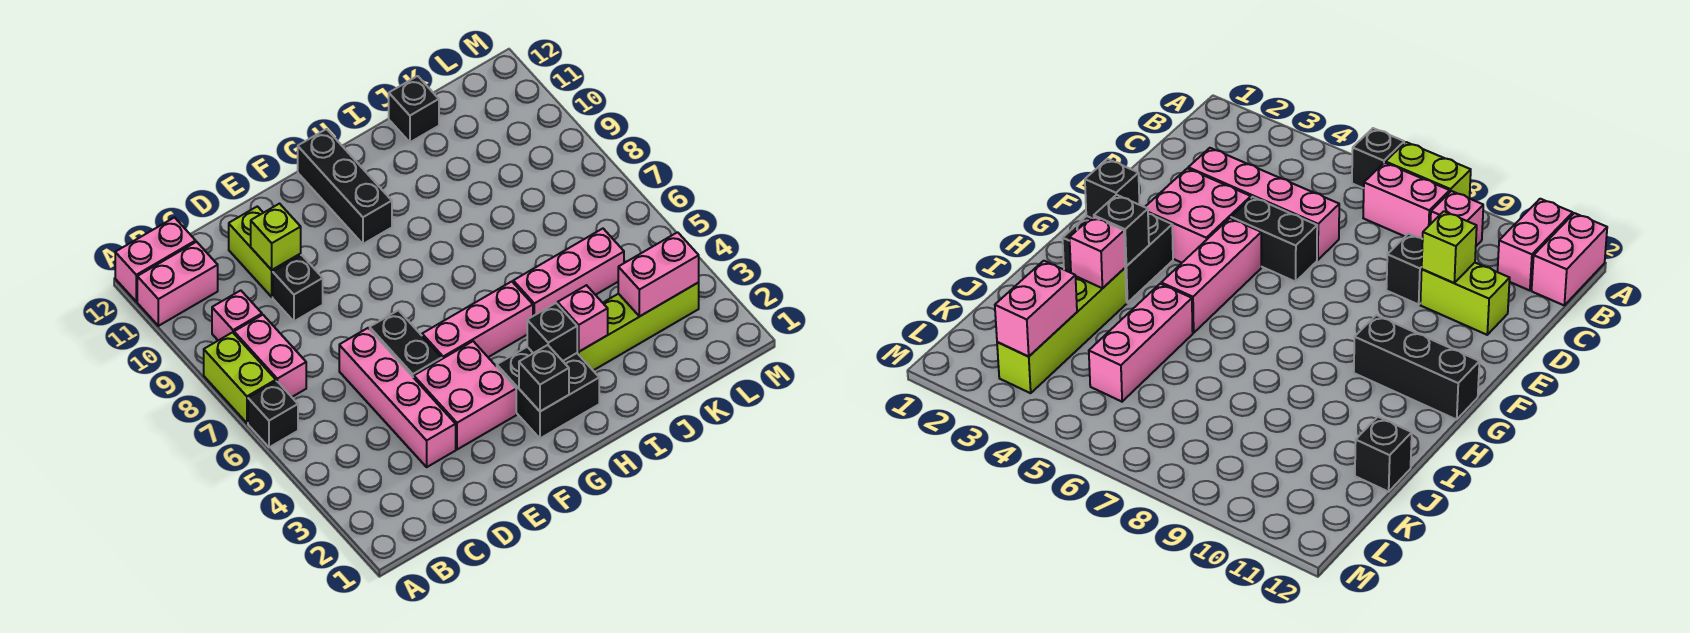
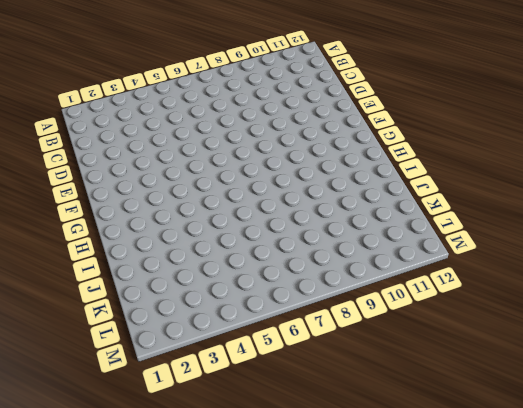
none -> black brick A6 level 1
none -> lime brick A7:A8 level 1
none -> pink brick A11:B11 level 1

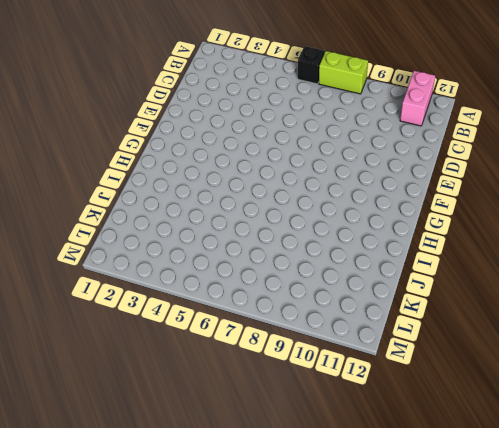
none -> pink brick A12:B12 level 1
none -> pink brick B7:B8 level 1
none -> pink brick B9 level 1

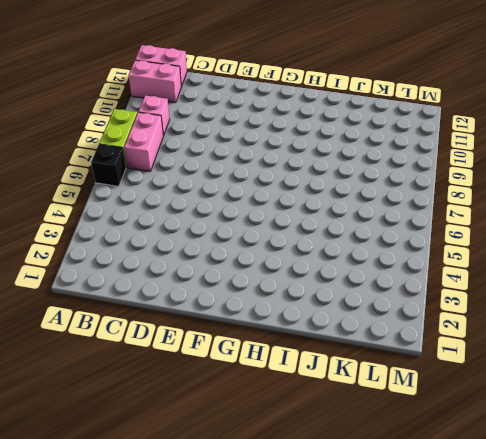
none -> pink brick D3:D6 level 1
none -> black brick D9 level 1
none -> lime brick D10:D11 level 1

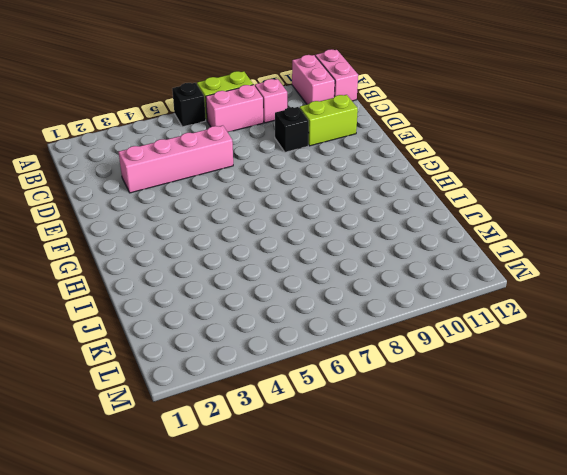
none -> pink brick E3:F4 level 1
none -> black brick E5:E6 level 1
none -> pink brick F5:H5 level 1

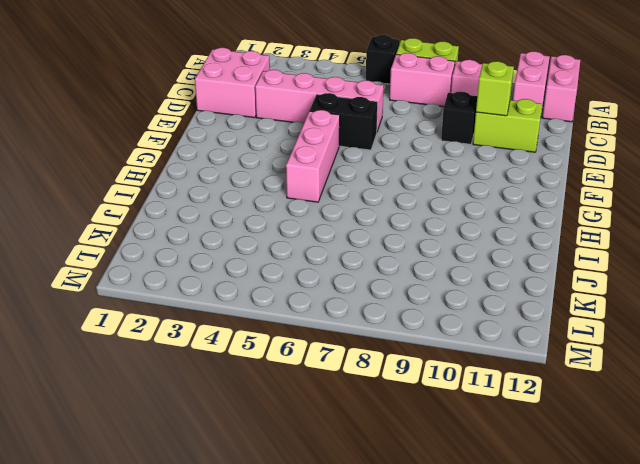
pink brick C1:D2 level 1 -> pink brick E3:F4 level 1
none -> black brick G2:H3 level 1
none -> black brick G10:G12 level 1
none -> lime brick I3:L3 level 1

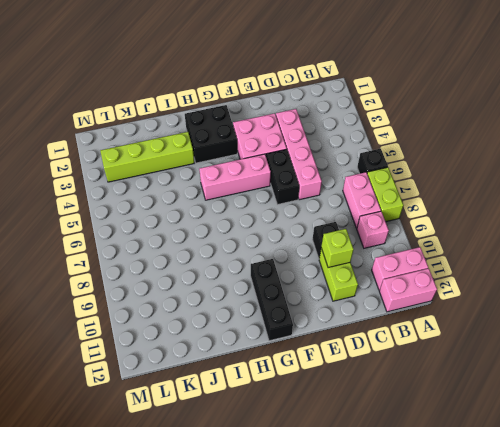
none -> pink brick I5:K5 level 1
none -> black brick J12 level 1
none -> black brick G2 level 2

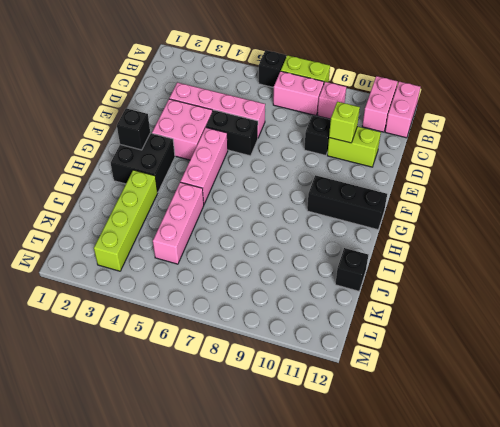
none -> black brick H3 level 2
none -> pink brick I3 level 2
none -> pink brick K3:L3 level 2

